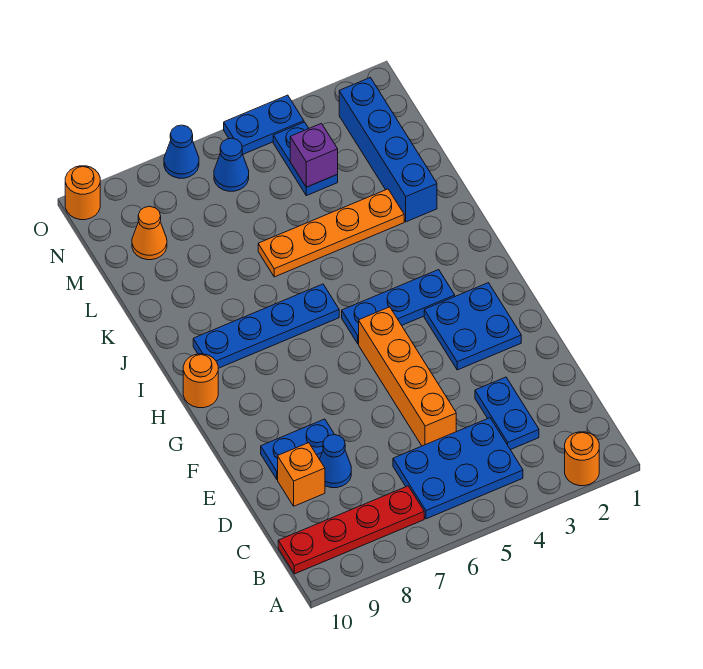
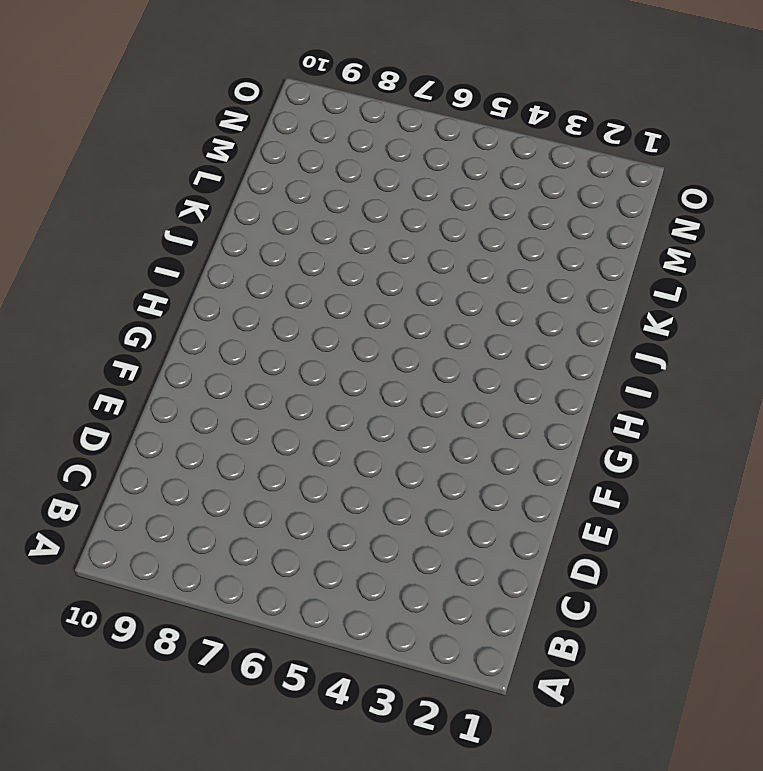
none -> orange round brick A2 level 1
none -> blue plate B4:C6 level 1
none -> red plate B7:B10 level 1

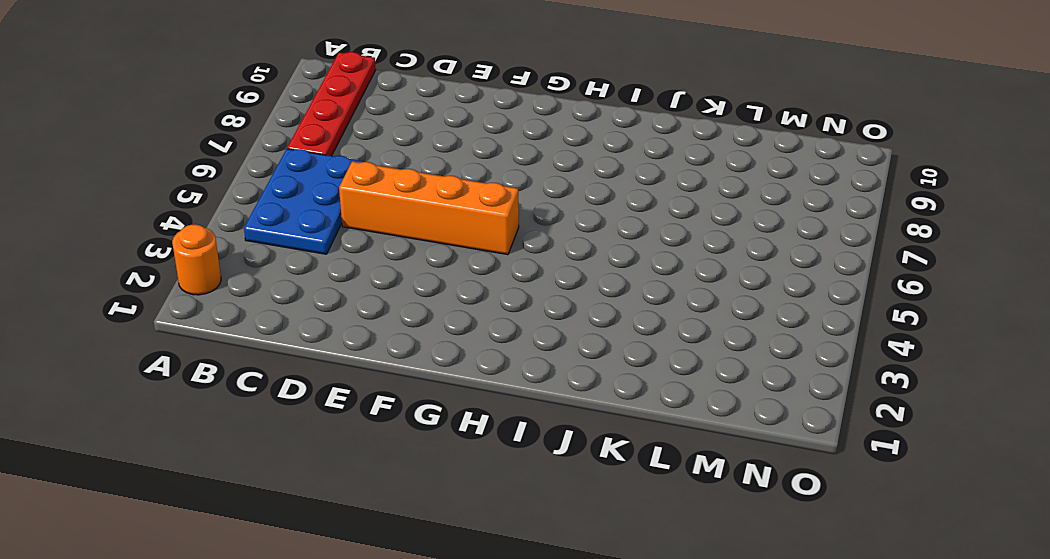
none -> blue plate C3:D3 level 1
none -> blue cone D8 level 1
none -> orange brick D9 level 1

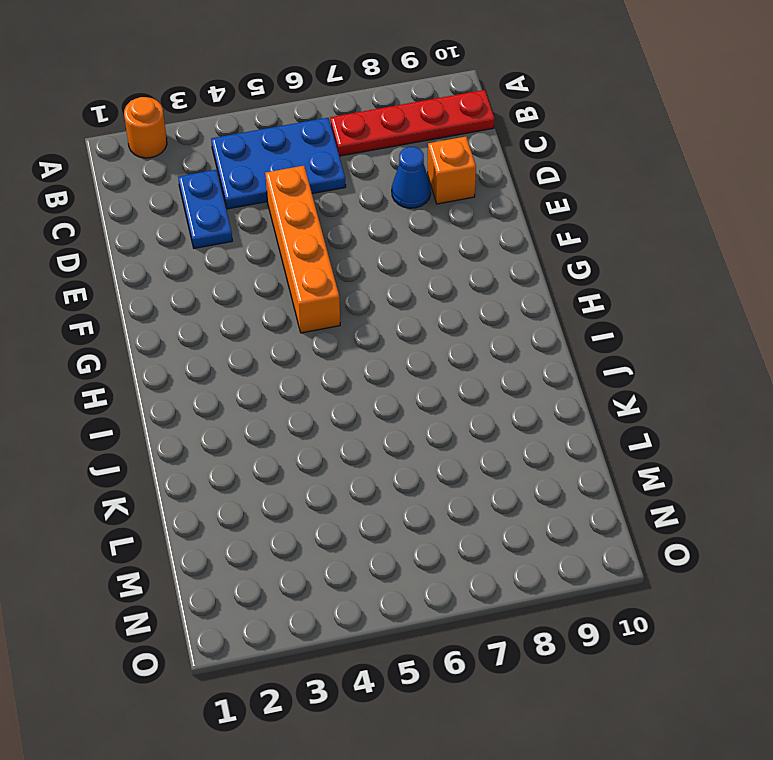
none -> blue plate E8:E9 level 1
none -> blue plate F2:G3 level 1
none -> blue plate H3:H5 level 1

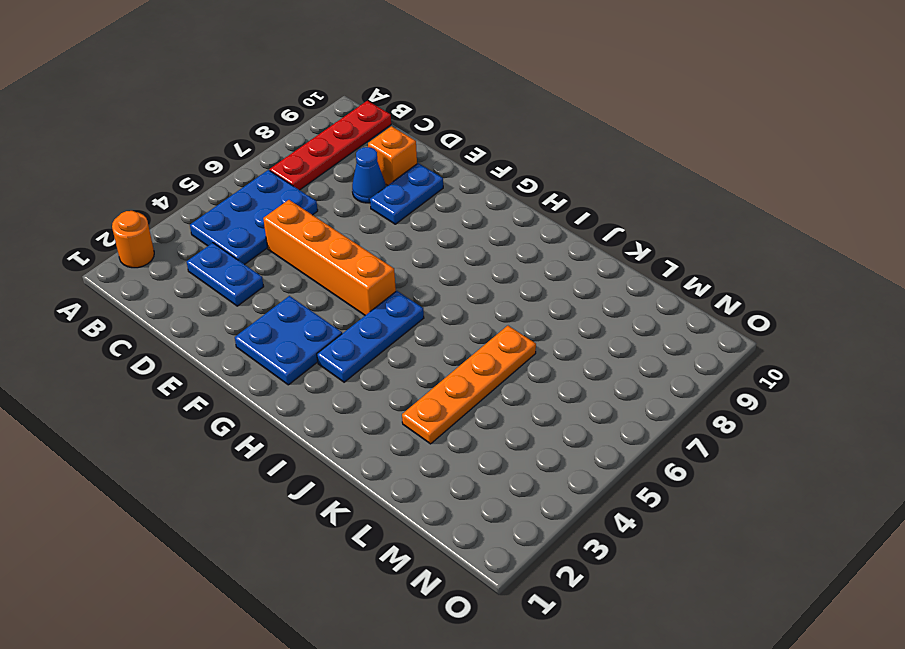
none -> orange round brick H10 level 1
none -> blue plate I6:I9 level 1
none -> blue brick K2:N2 level 1

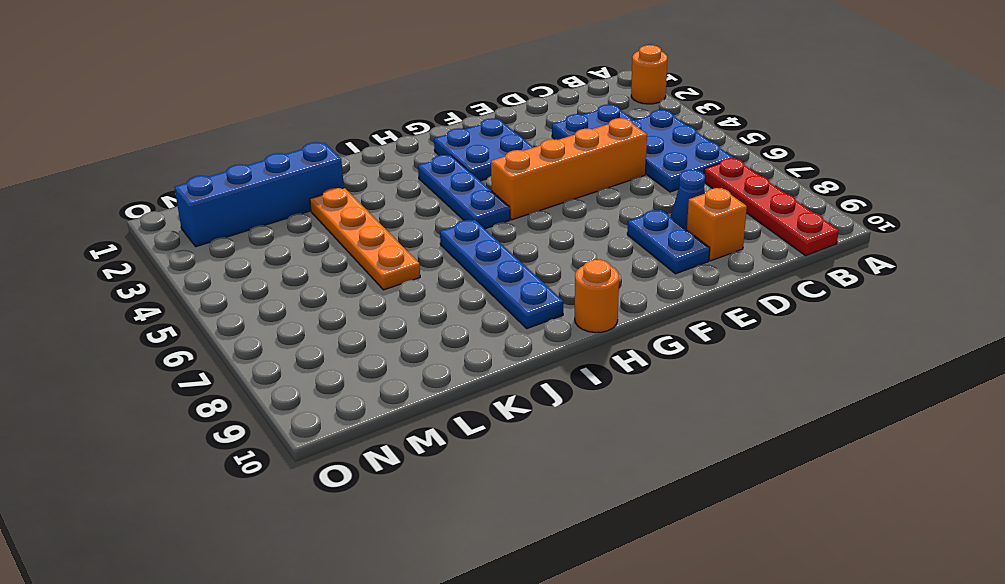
none -> blue plate M4:N4 level 1
none -> orange cone M9 level 1
none -> blue cone N6 level 1

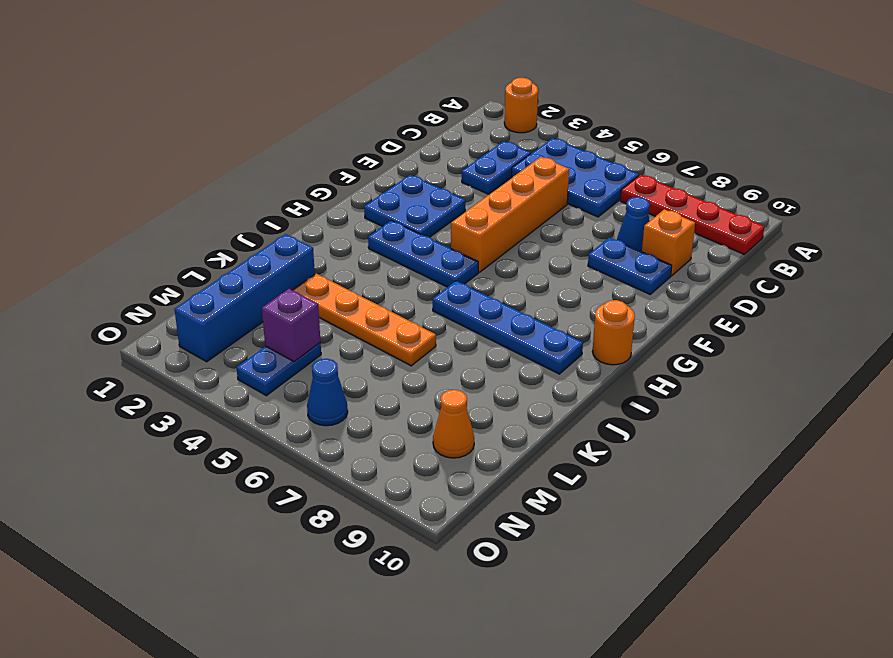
none -> blue plate O4:O5 level 1
none -> blue cone O7 level 1
none -> orange round brick O10 level 1

